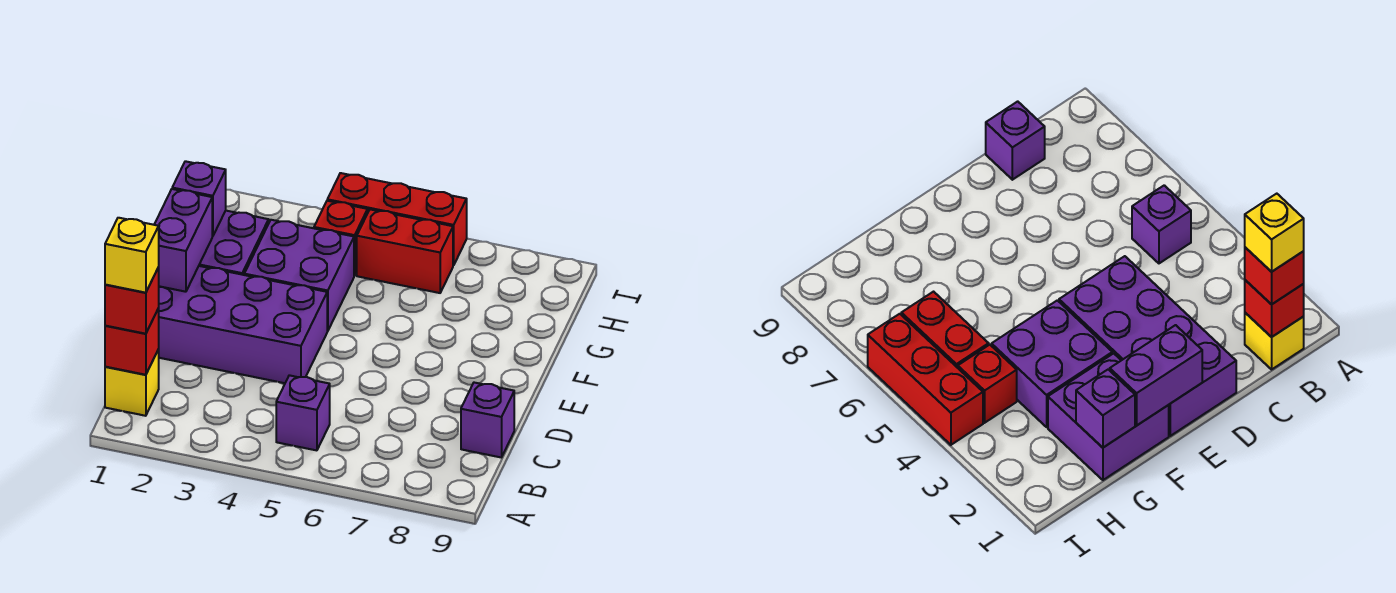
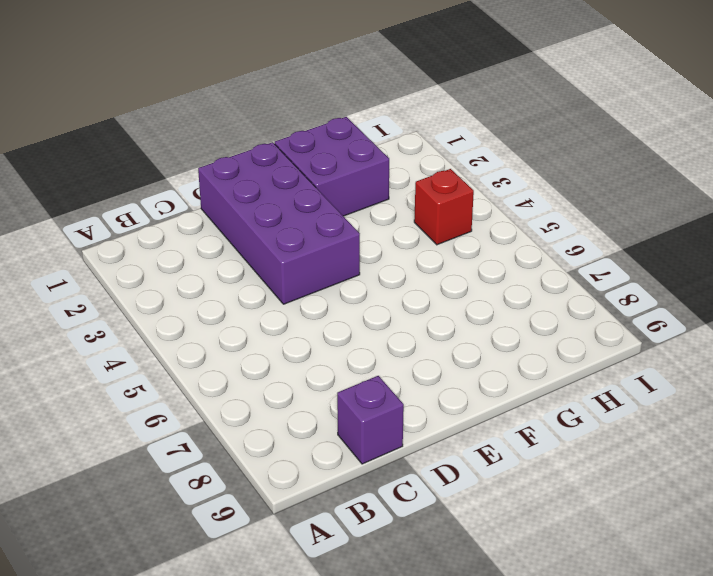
none -> yellow brick B1 level 1
none -> purple brick B5 level 1
none -> purple brick F3:G4 level 1

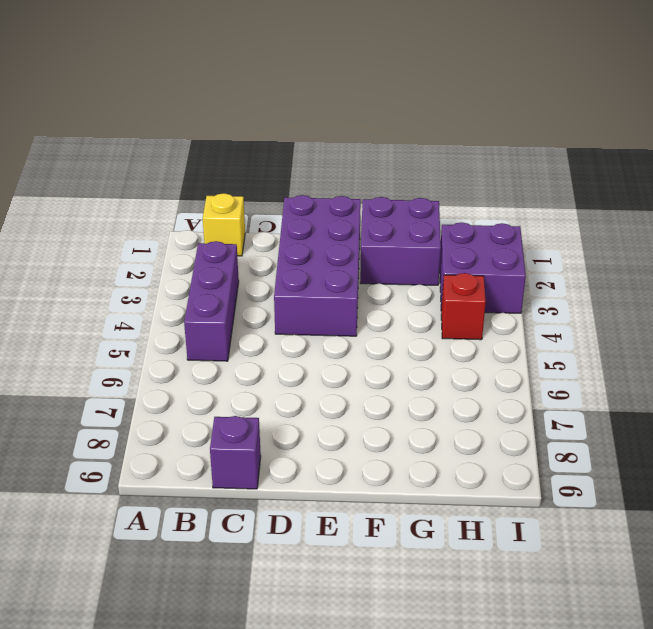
purple brick B3:B5 level 1 -> purple brick B5 level 1
purple brick H2:I3 level 1 -> purple brick F3:G4 level 1
none -> red brick H5:H6 level 1
none -> red brick I4:I6 level 1
none -> red brick B1 level 2

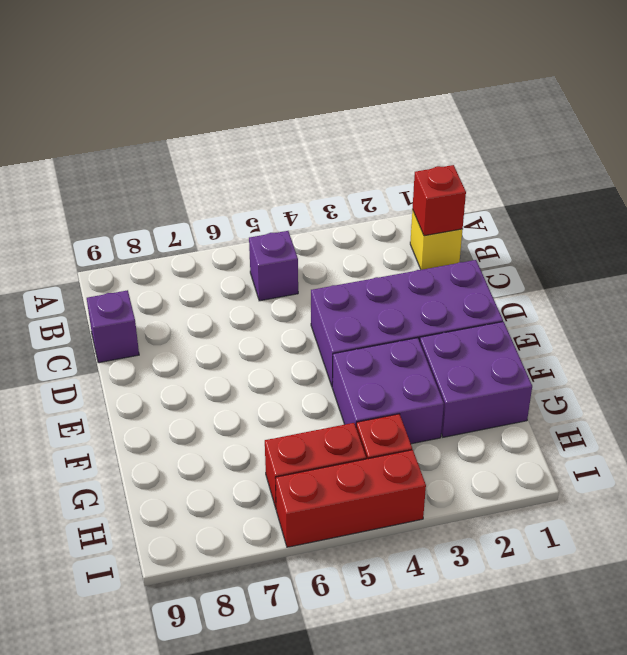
none -> purple brick E1:F1 level 2
none -> purple brick G1 level 2
none -> red brick B1 level 3

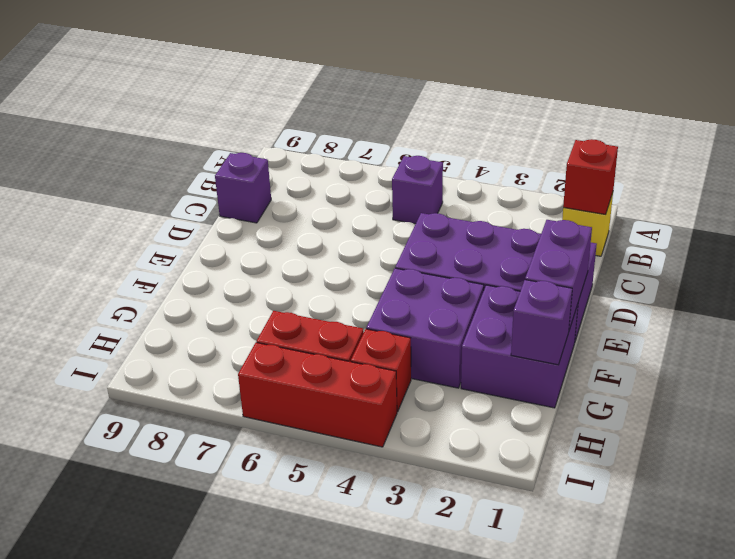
none -> red brick B1 level 3
none -> yellow brick B1 level 4

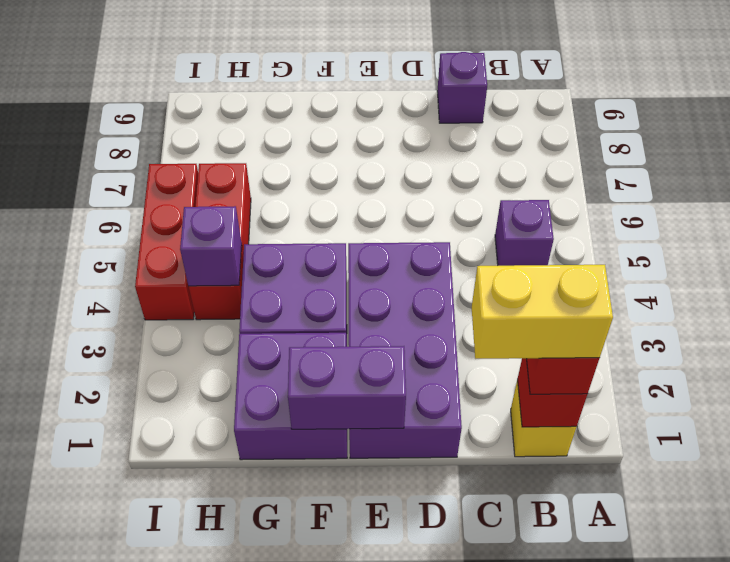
yellow brick B1:C1 level 4 -> yellow brick B1 level 4
purple brick H4 level 2 -> purple brick G1 level 2

